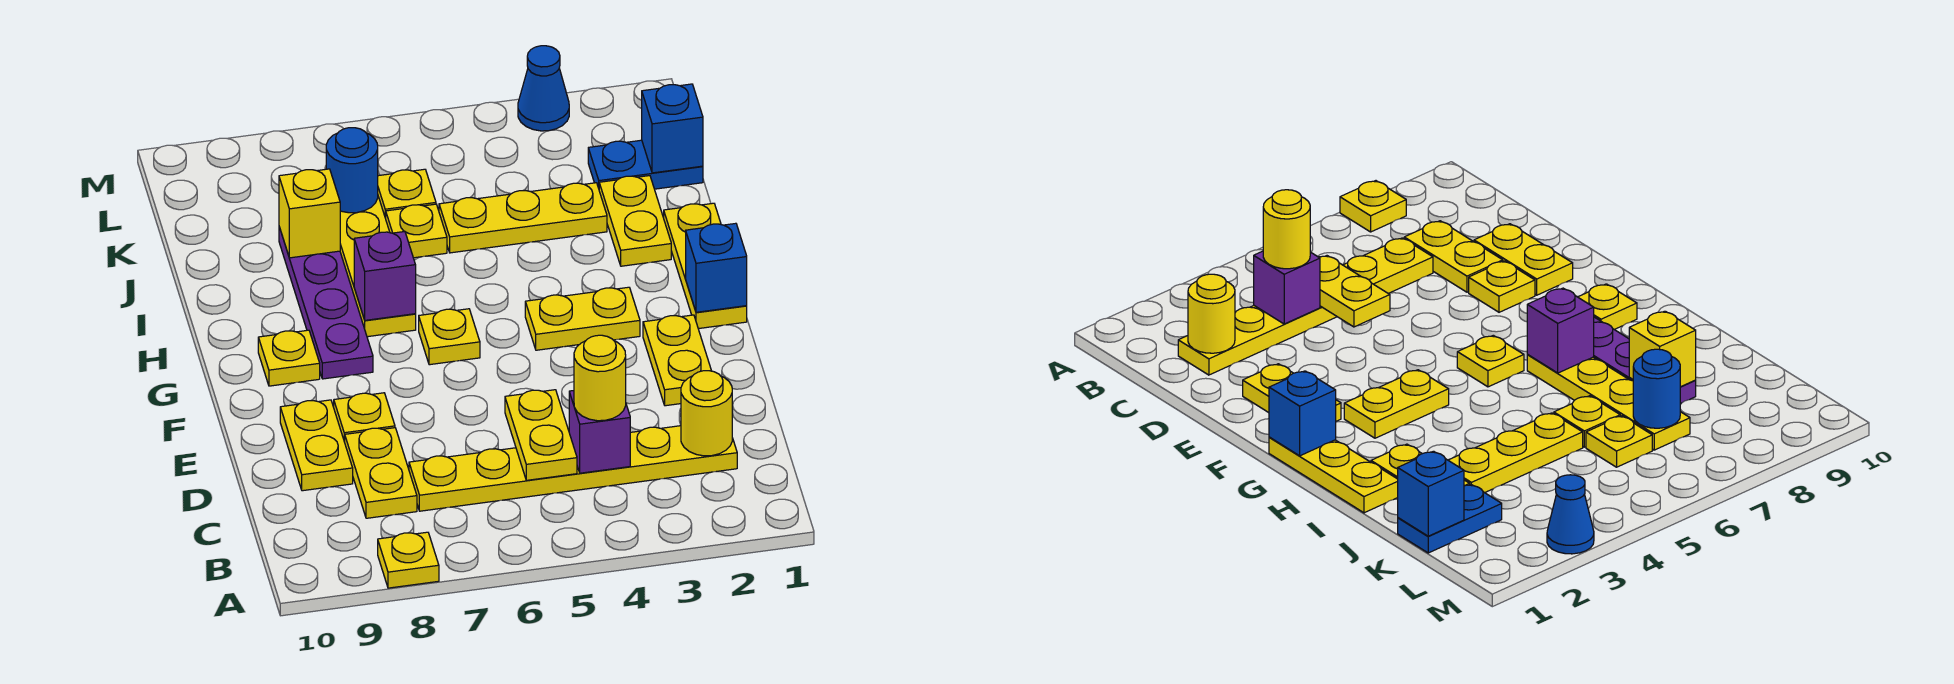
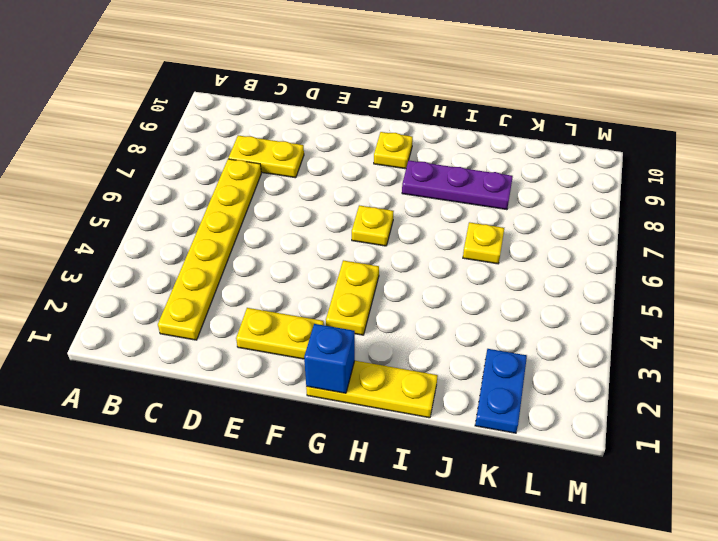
purple plate H8:J8 level 1 -> purple plate G8:J8 level 1
none -> yellow plate A8 level 1
none -> yellow plate D9:E9 level 1
none -> yellow plate E8 level 1

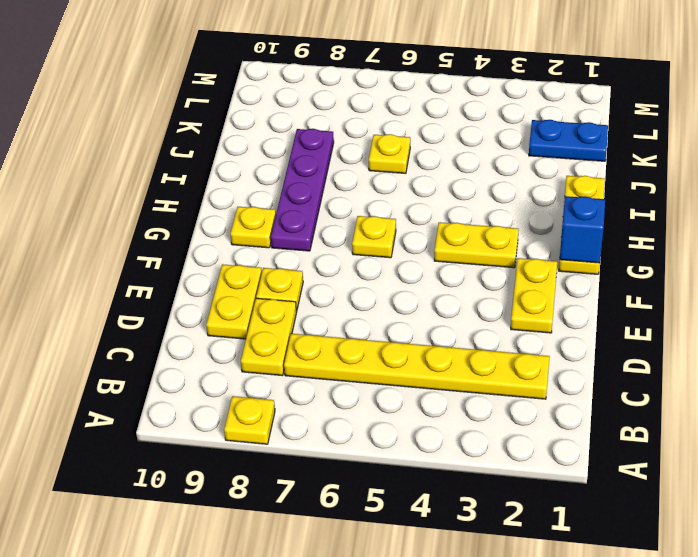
none -> yellow plate H7:K7 level 1
none -> yellow plate I2:J2 level 1
none -> yellow plate J3:J5 level 1

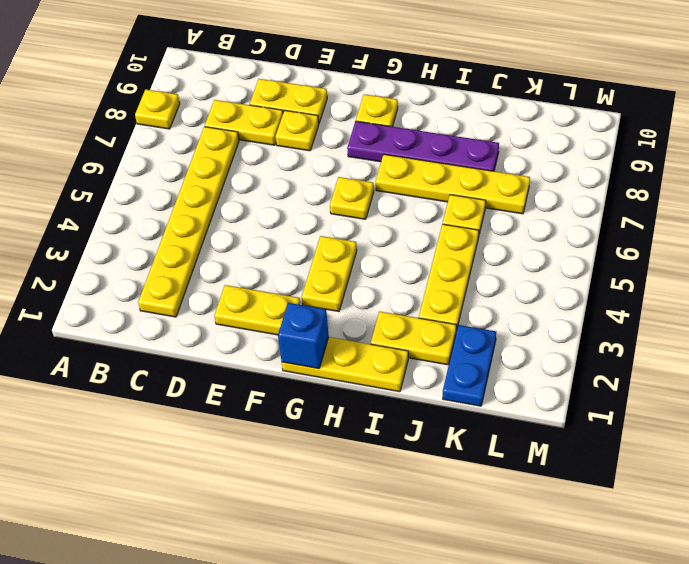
none -> yellow plate K6 level 1
none -> blue cone M3 level 1
none -> yellow round brick C2 level 2

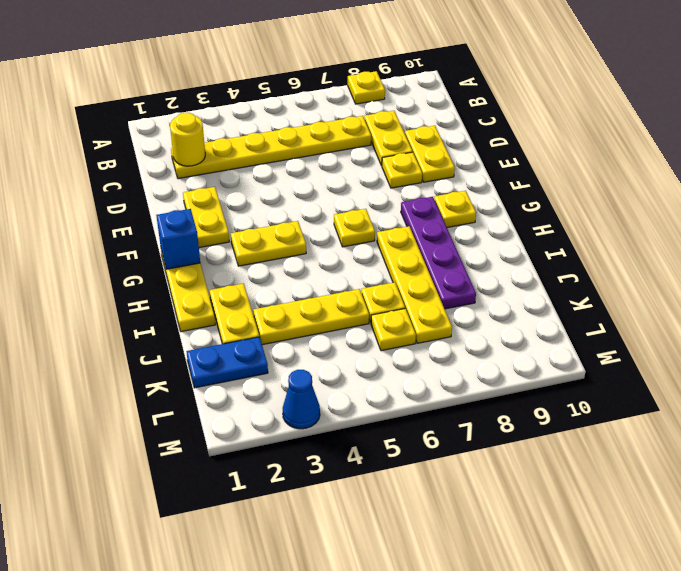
none -> purple brick C4 level 2
none -> yellow plate C5:D5 level 2
none -> purple brick H7 level 2

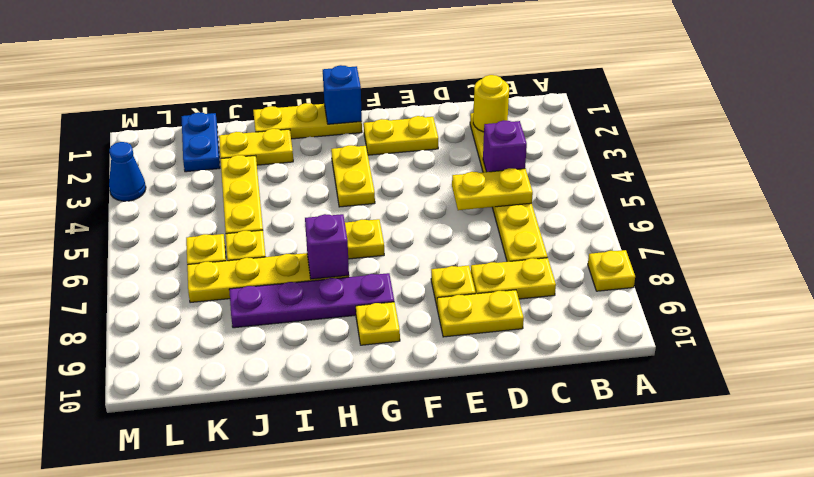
none -> yellow brick J8 level 2
none -> blue brick K1 level 2
none -> blue round brick K7 level 2

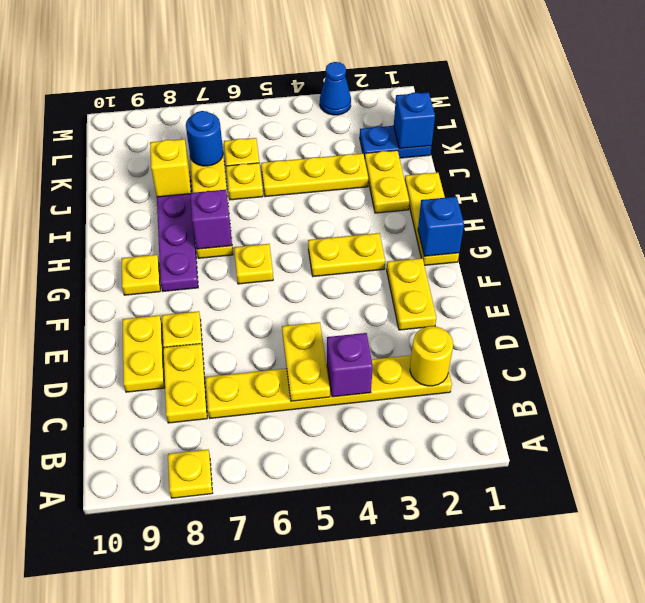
none -> yellow round brick C4 level 3

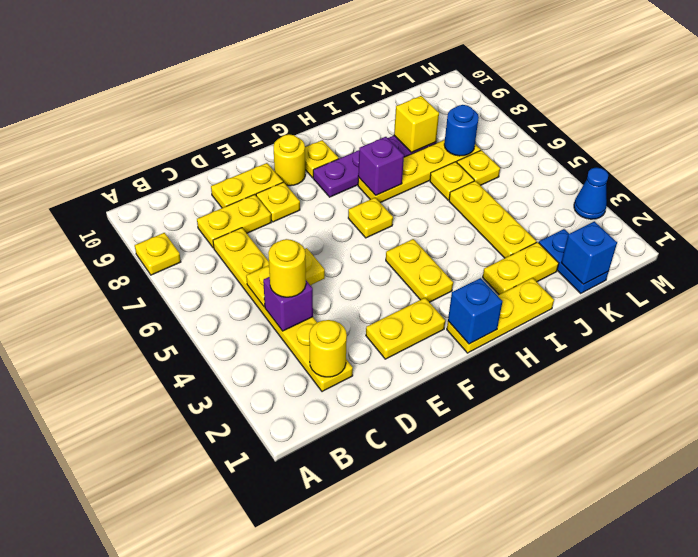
yellow round brick F9 level 1 -> none

